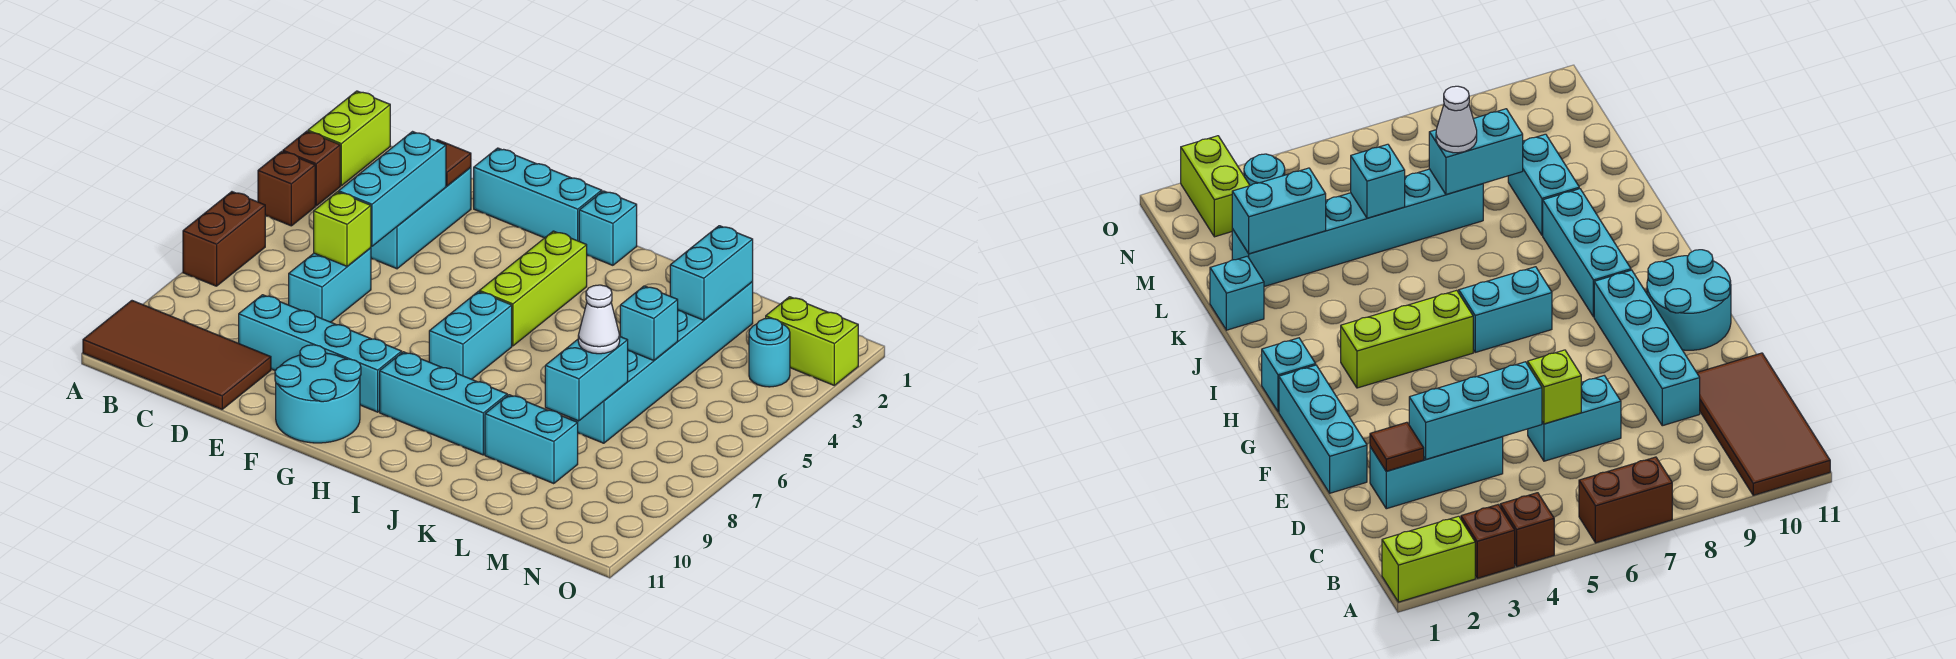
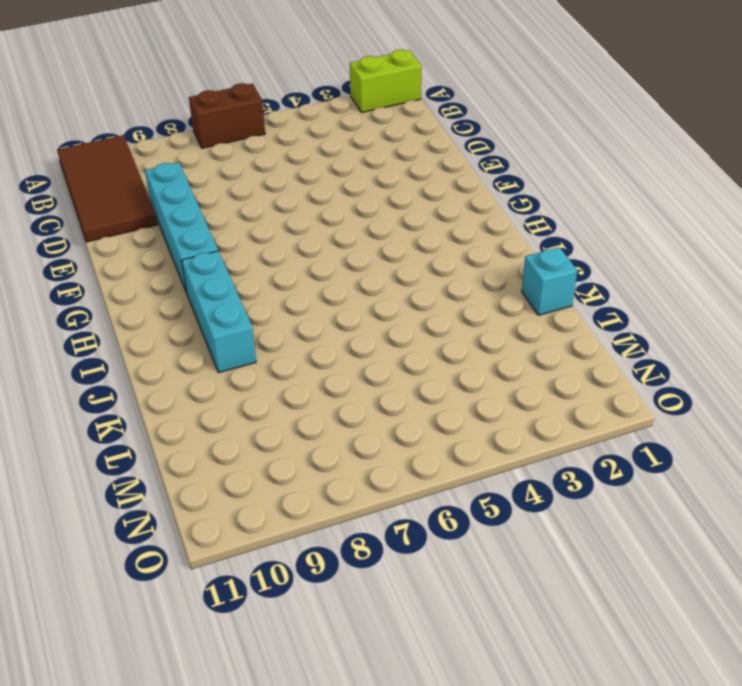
none -> brown brick A3 level 1
none -> brown brick A4 level 1
none -> cyan brick D2:D4 level 1

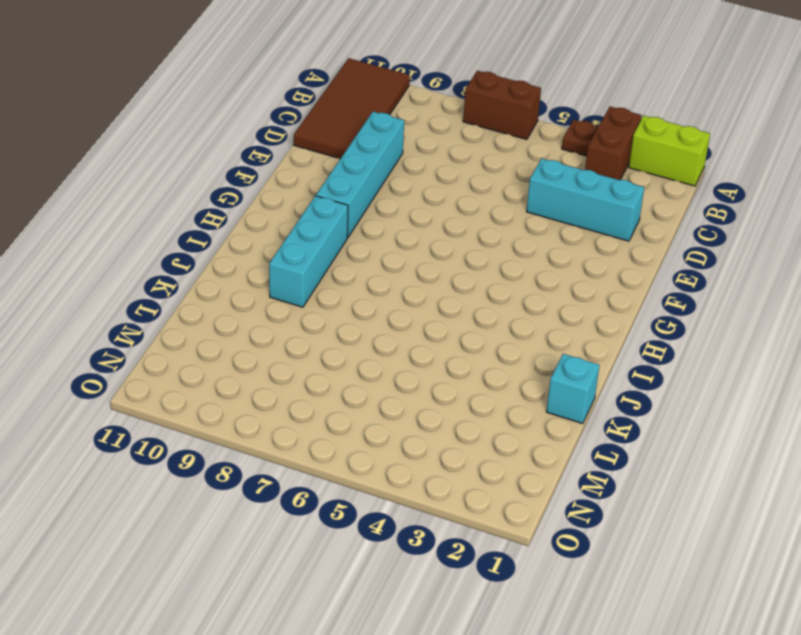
brown brick A3:B3 level 1 -> brown brick A3 level 1
brown plate A4 level 1 -> brown brick A4 level 1
none -> cyan brick D6:D7 level 1
none -> cyan brick E1:G1 level 1
none -> cyan round brick F10:G11 level 1

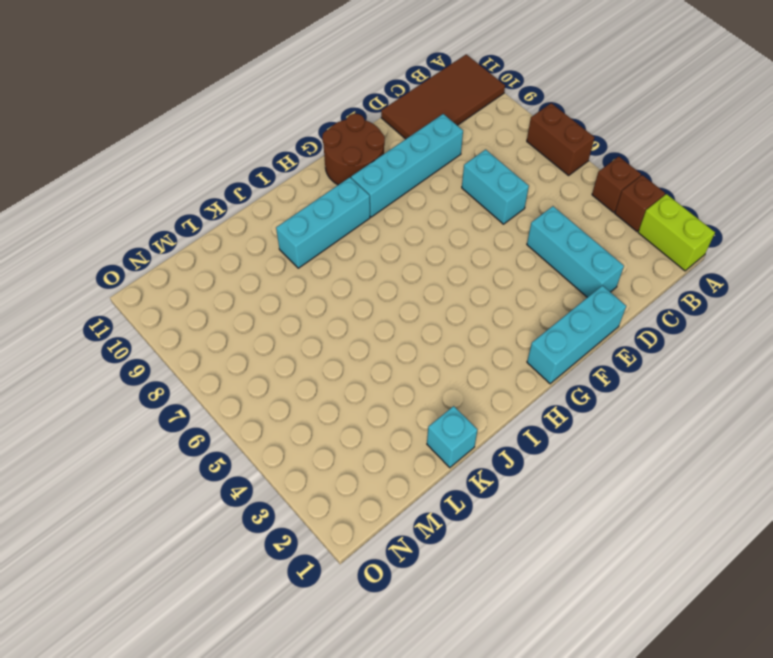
brown round brick F10:G11 level 1 -> cyan round brick F10:G11 level 1
none -> cyan brick H1 level 1
none -> lime brick H3:H5 level 1
none -> cyan brick H6:H7 level 1

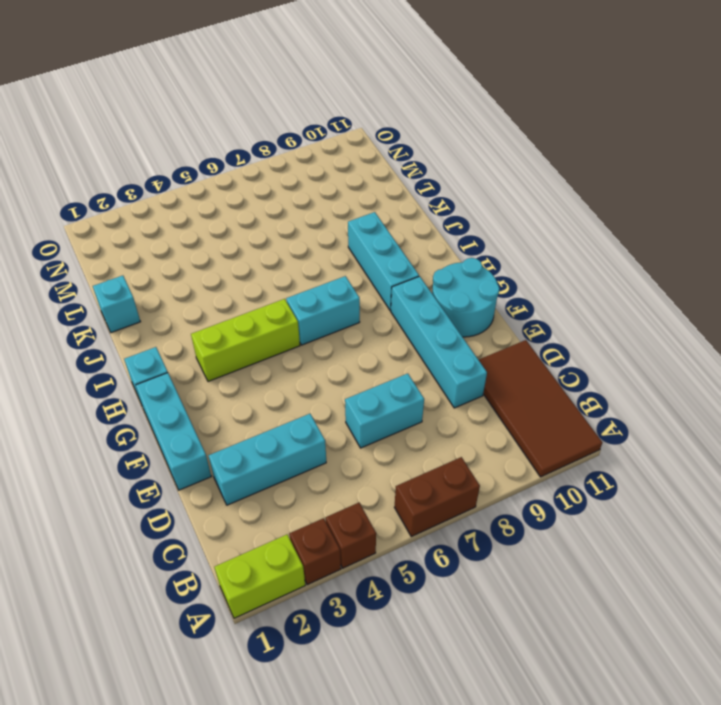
none -> cyan brick K9:L9 level 1
none -> cyan brick L2:L7 level 1
none -> lime brick N2:O2 level 1

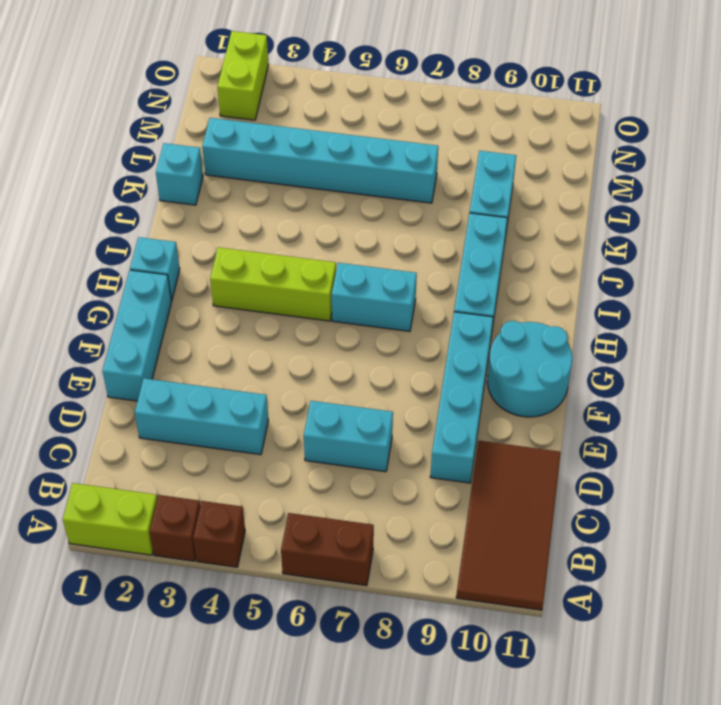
none -> cyan round brick N3 level 1
none -> brown tile D2 level 2
none -> cyan brick D3:D5 level 2

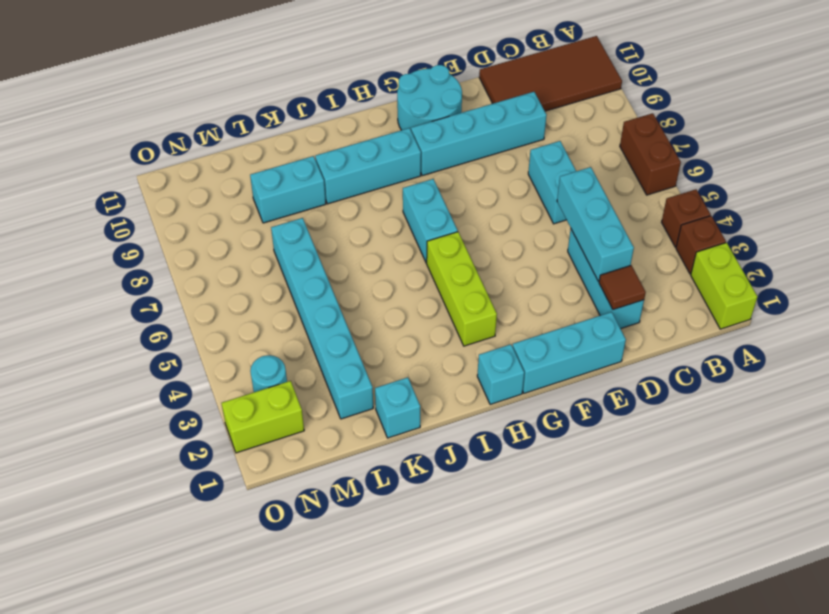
none -> lime brick D6 level 2
none -> cyan brick L2:L3 level 2
none -> cyan brick L5 level 2

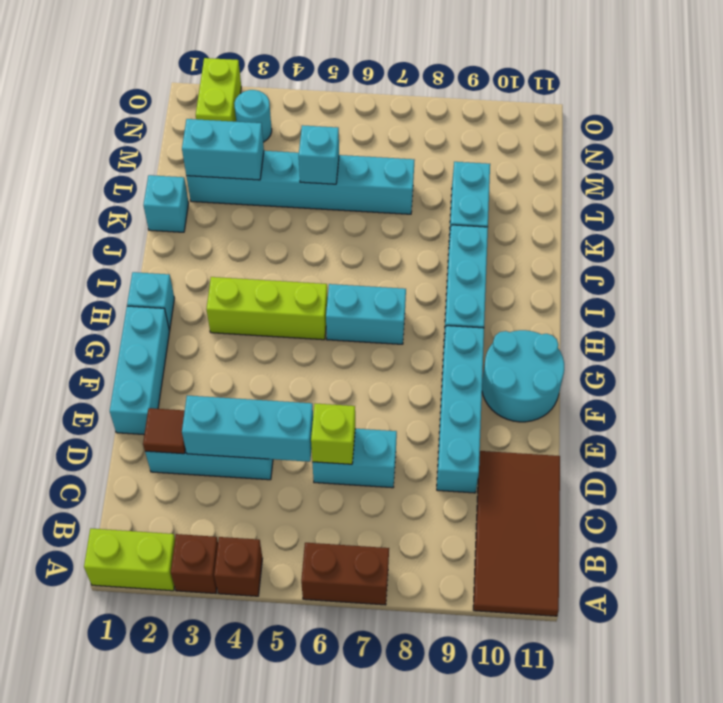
none -> cyan brick L7:L8 level 2
none -> white cone L7 level 3

